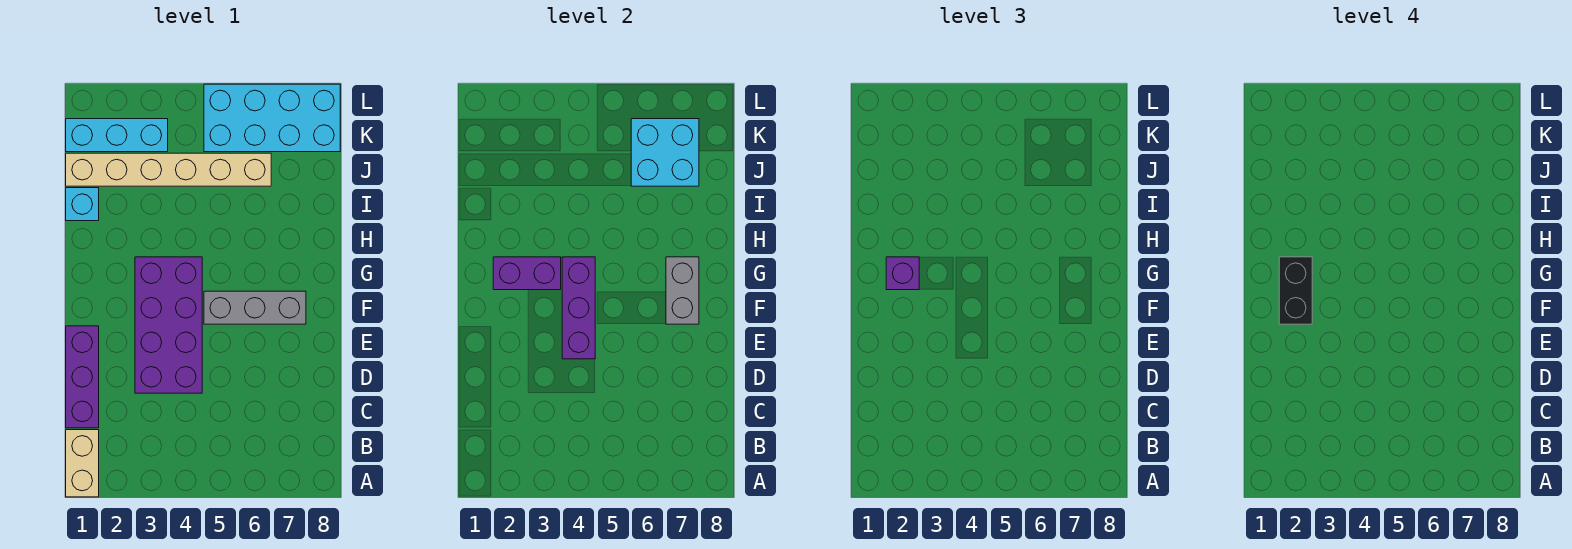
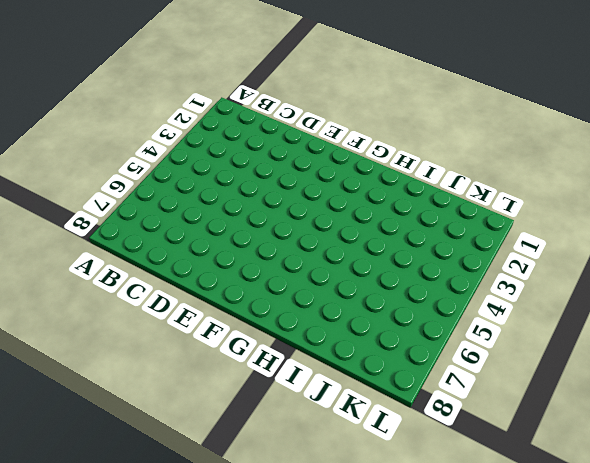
none -> tan brick A1:B1 level 1
none -> purple brick C1:E1 level 1
none -> purple brick D3:G4 level 1

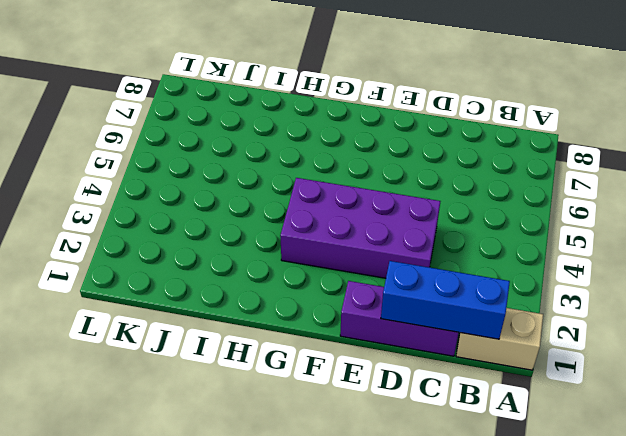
blue brick B1:D1 level 2 -> none
none -> grey brick F5:F7 level 1
none -> cyan brick I1 level 1
none -> tan brick J1:J6 level 1

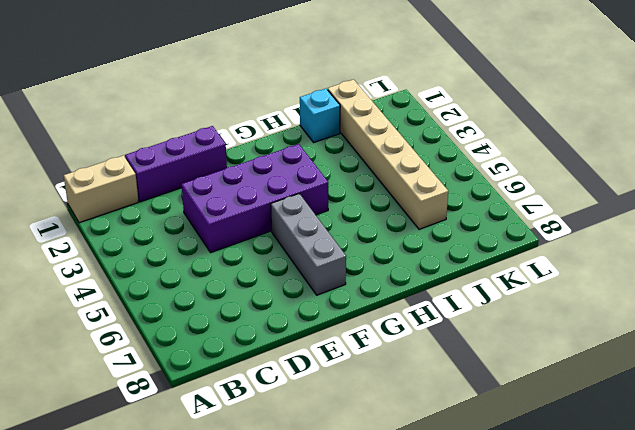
none -> cyan brick K1:K3 level 1
none -> cyan brick K5:L8 level 1
none -> purple brick E4:G4 level 2

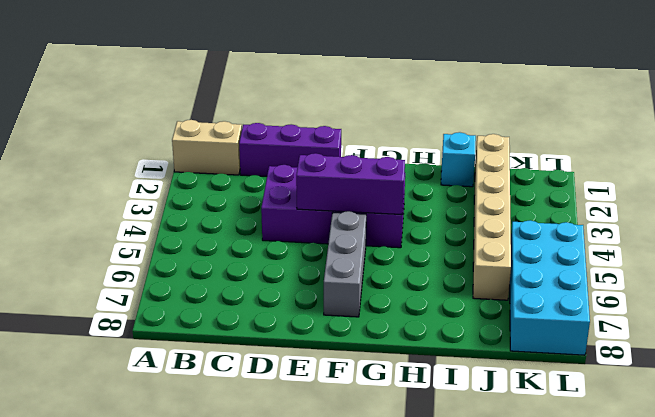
none -> cyan brick K1:K3 level 1
none -> grey brick F7:G7 level 2
none -> purple brick G2:G3 level 2

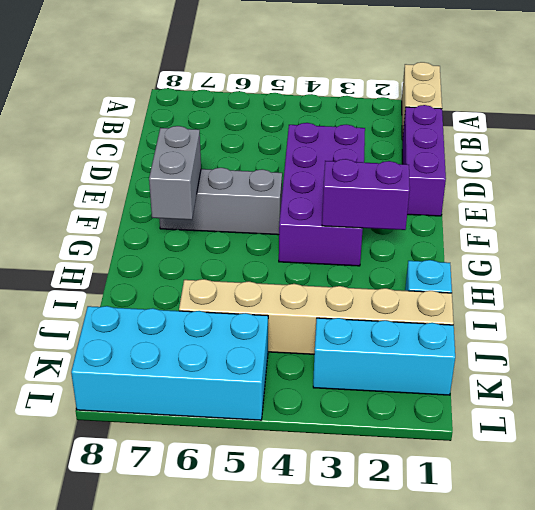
none -> purple brick E4:G4 level 2
none -> cyan brick J6:K7 level 2
none -> purple brick G2 level 3

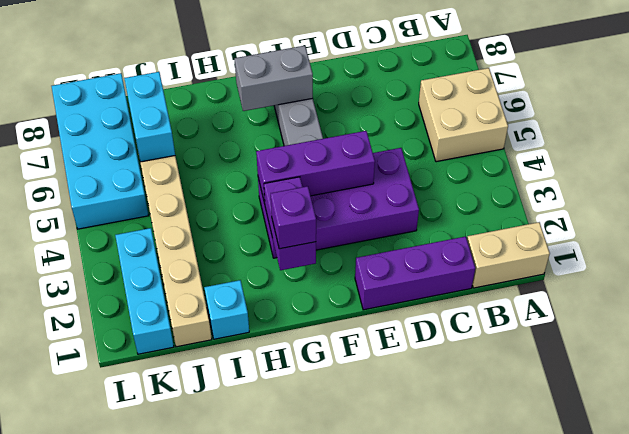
tan brick A5:B6 level 1 -> none
cyan brick J6:J7 level 2 -> cyan brick J6:K7 level 2
none -> black brick F2:G2 level 4

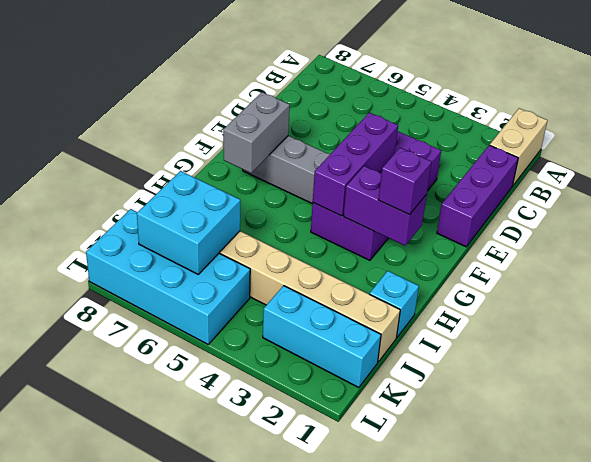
none -> black brick F2:G2 level 4

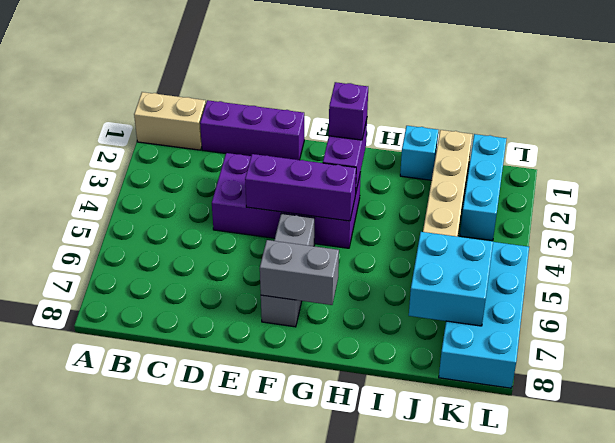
none -> black brick F2:G2 level 4

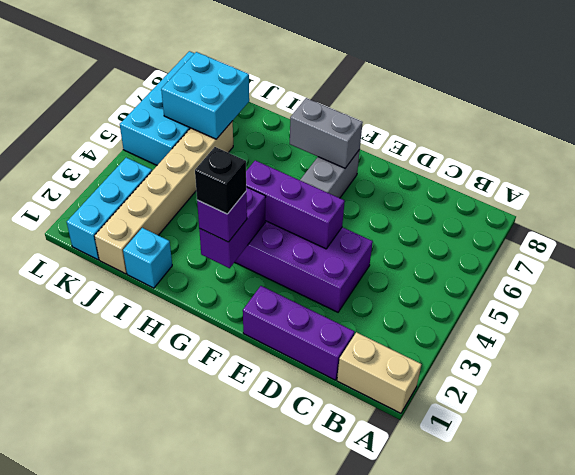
black brick G2 level 4 -> black brick F2:G2 level 4

